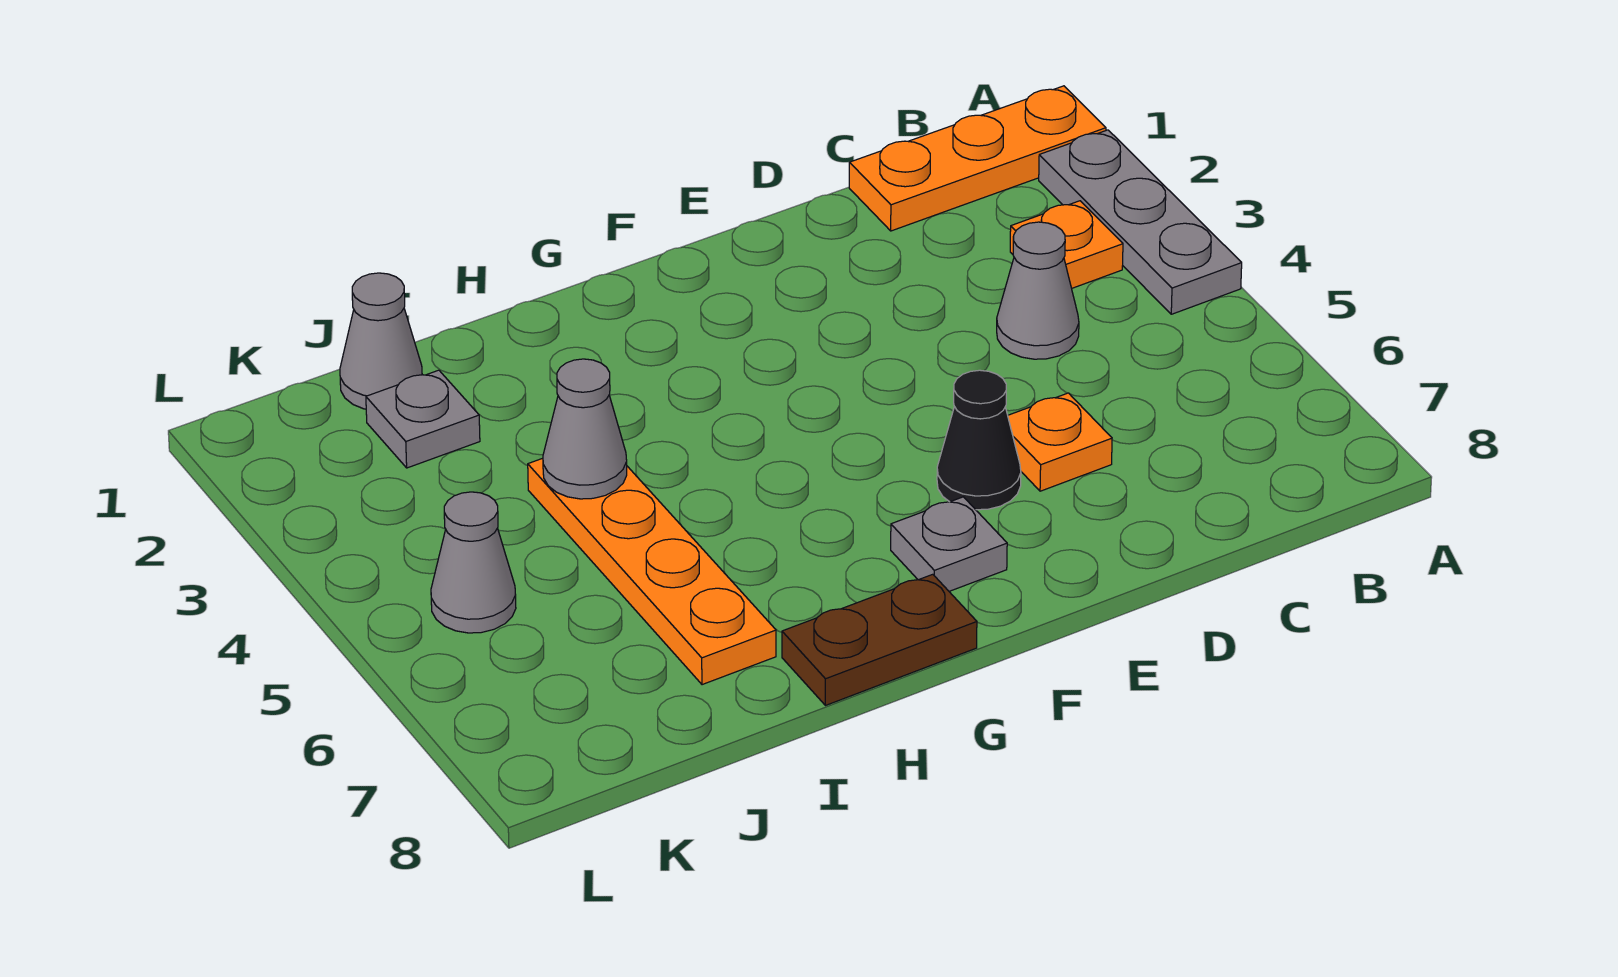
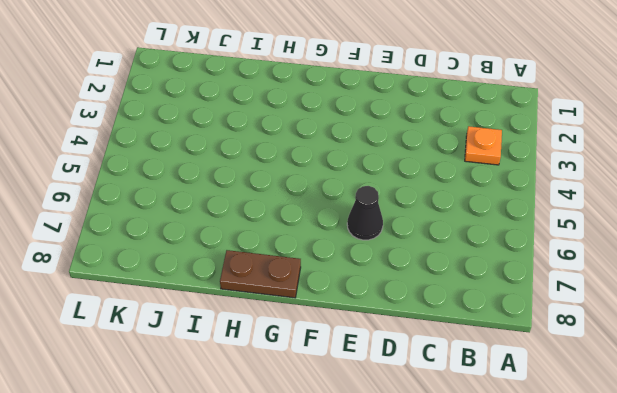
none -> orange plate A1:C1 level 1
none -> grey plate A2:A4 level 1
none -> grey cone C4 level 1

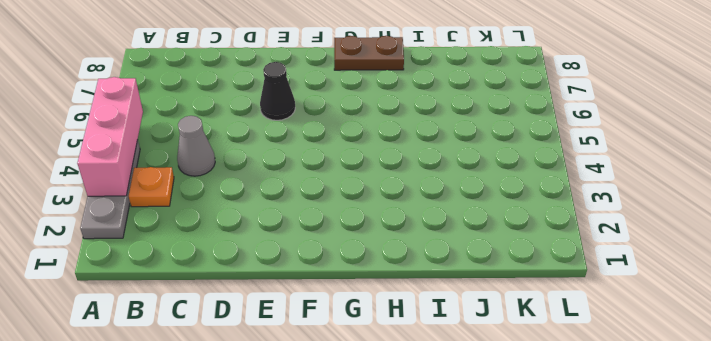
pink brick A3:A5 level 2 -> none
none -> orange plate A1:C1 level 1
none -> orange plate D6 level 1
none -> grey plate F7 level 1

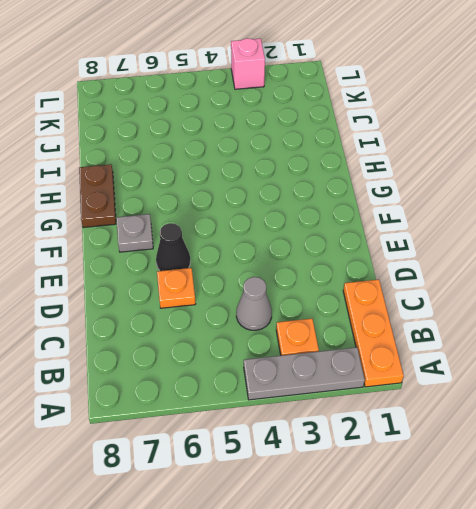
pink brick L3 level 1 -> none
none -> orange plate I4:I7 level 1
none -> grey cone J1 level 1
none -> grey plate J2 level 1

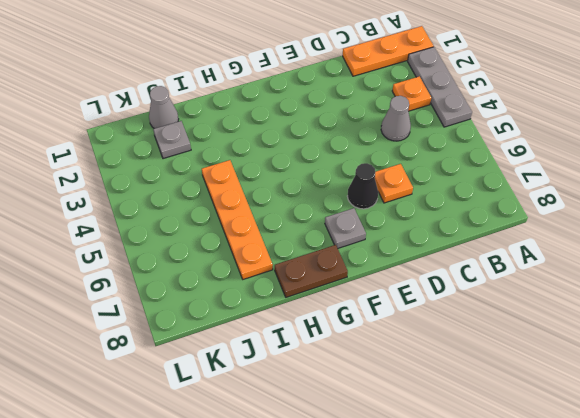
none -> grey cone K5 level 1
none -> grey cone I4 level 2

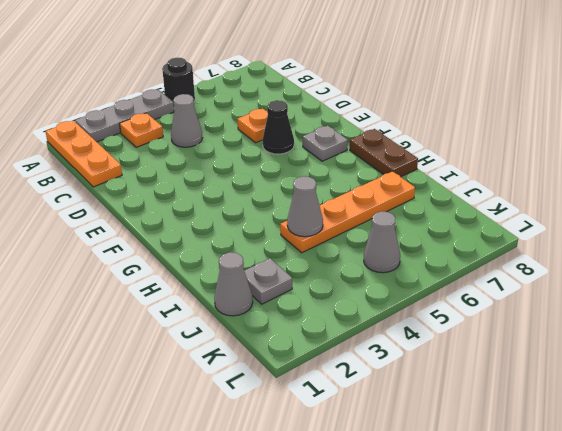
black round brick A5 level 1 -> none

